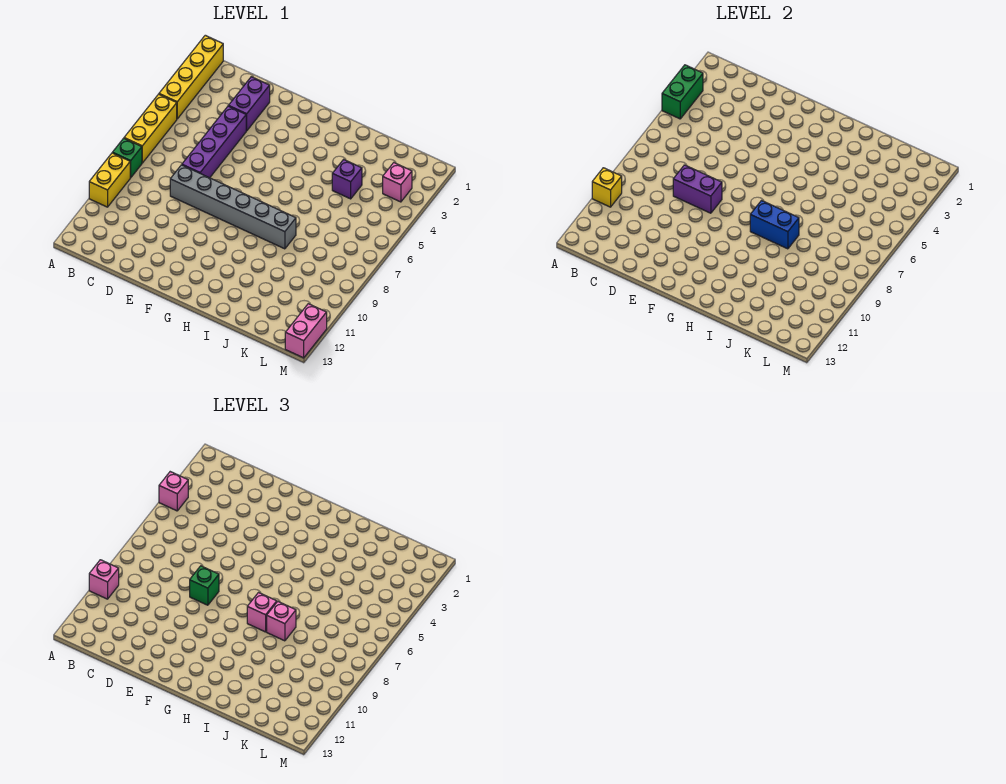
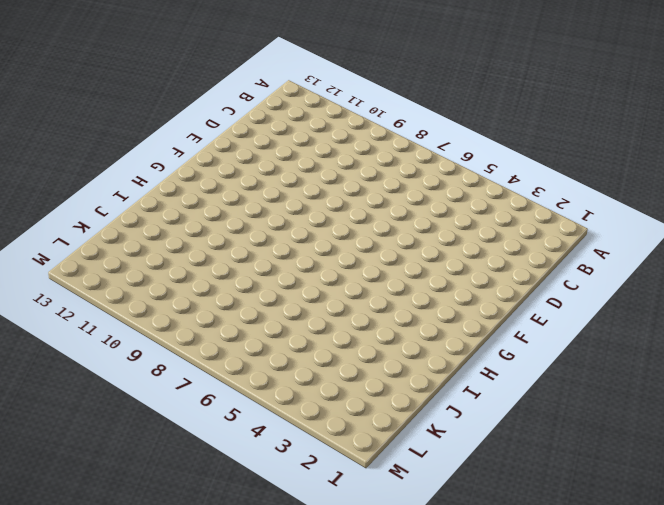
none -> yellow brick A1:A4 level 1
none -> yellow brick A5:A7 level 1
none -> green brick A8 level 1

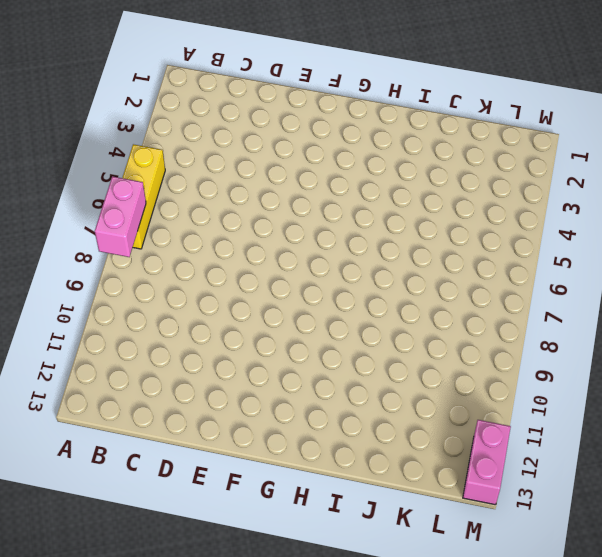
pink brick A7:A8 level 2 -> none
none -> yellow brick A1:A4 level 1
none -> green brick A8 level 1
none -> yellow brick A9:A10 level 1

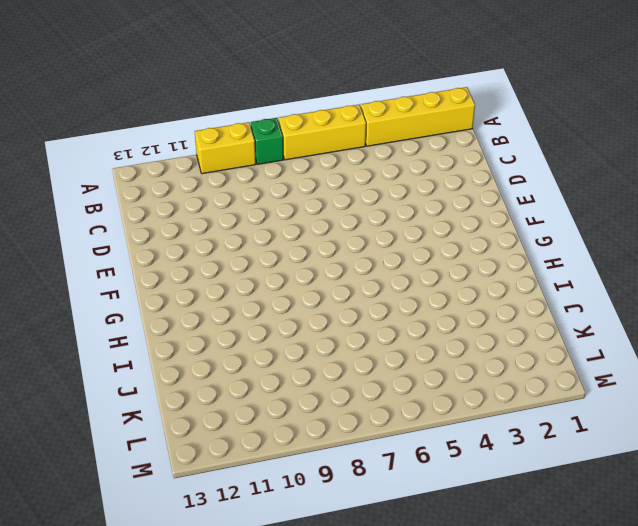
none -> purple brick D2:D3 level 1
none -> purple brick D4:D7 level 1
none -> grey brick D8:I8 level 1

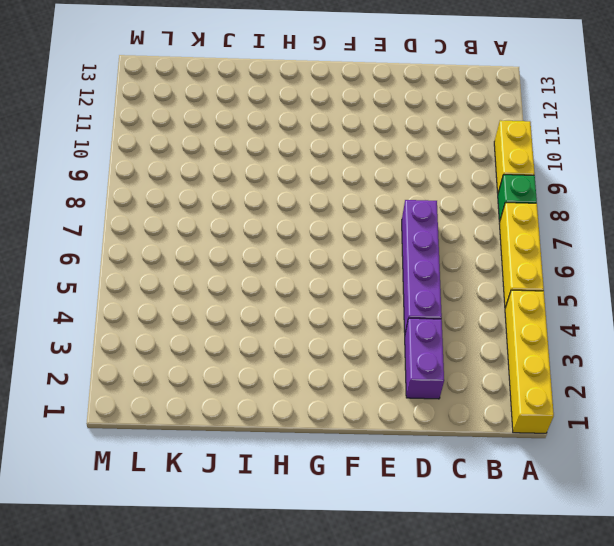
none -> grey brick D8:I8 level 1
none -> purple brick J4 level 1
none -> pink brick L3 level 1

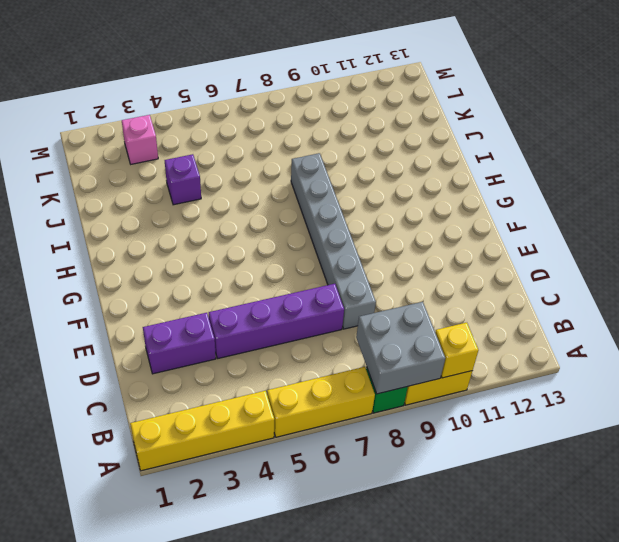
grey brick A8:B9 level 2 -> none
none -> pink brick M12:M13 level 1
none -> green brick A3:A4 level 2
none -> purple brick D8:E8 level 2

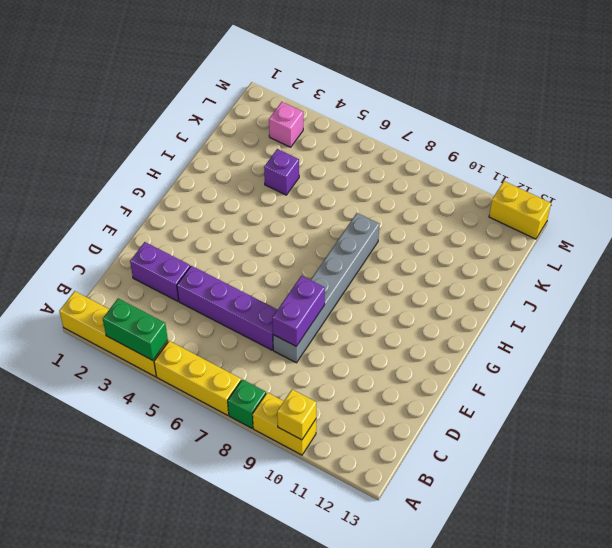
yellow brick M12:M13 level 1 -> pink brick M12:M13 level 1
none -> blue brick H8:I8 level 2
none -> pink brick A4 level 3
none -> pink brick A10 level 3

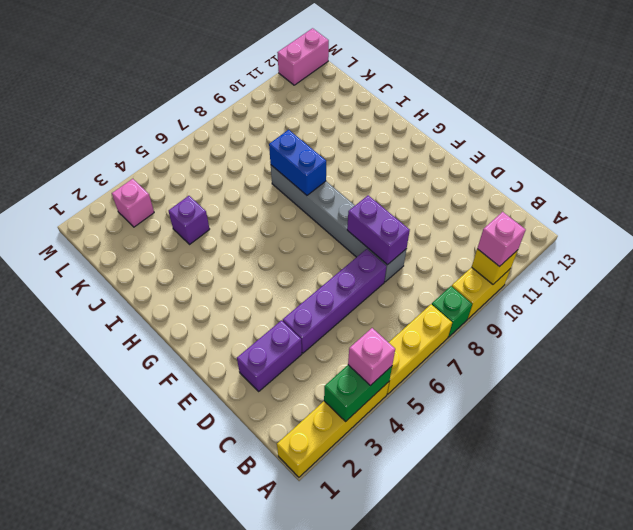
none -> green brick E8 level 3
none -> pink brick H8 level 3
none -> pink brick I8 level 3

